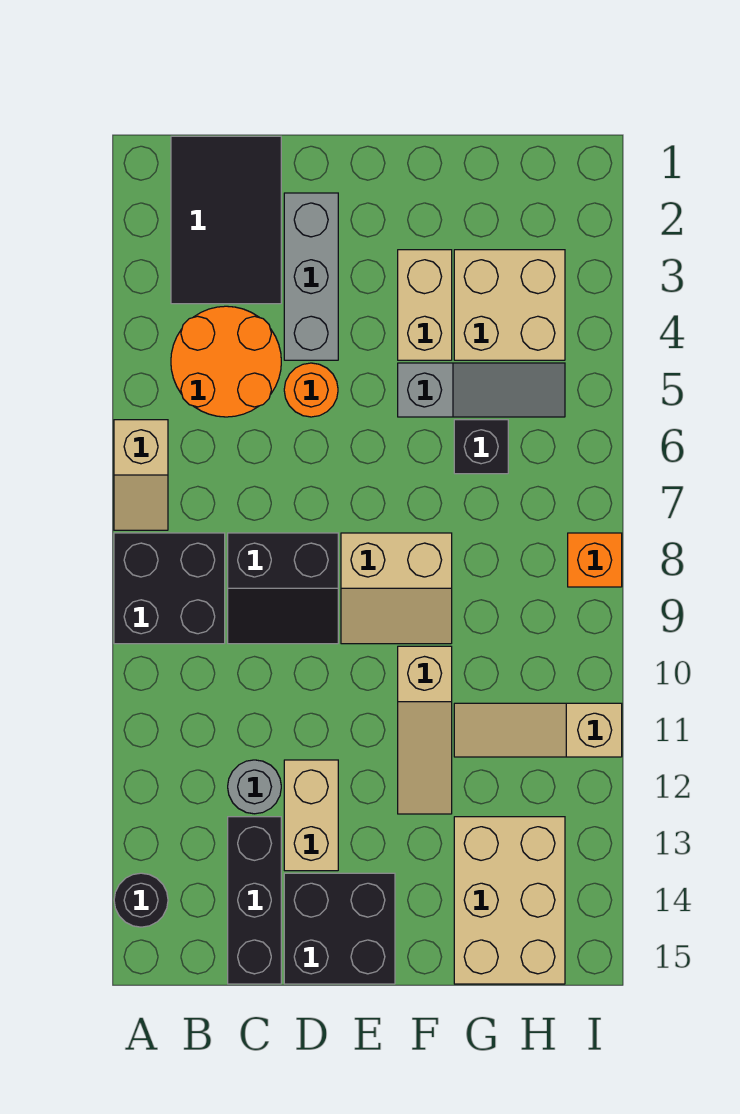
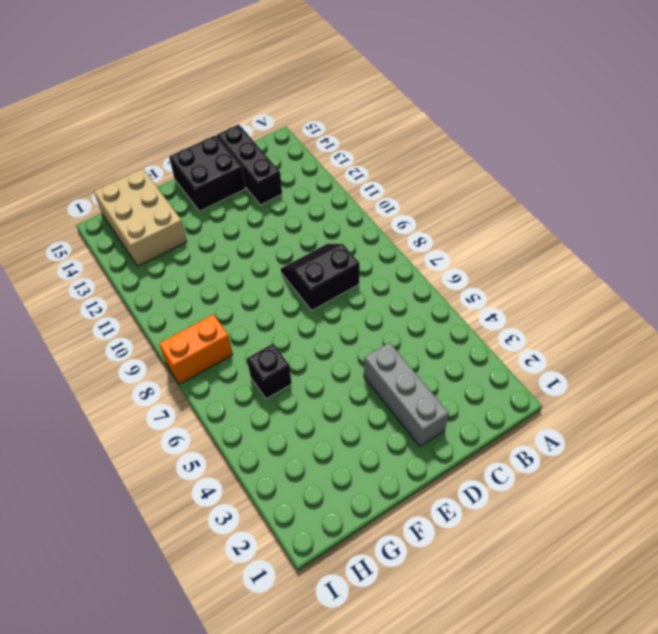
orange brick H8:I8 level 1 -> orange brick I8 level 1
none -> tan slope A6:A7 level 1 top 6
none -> black brick A8:B9 level 1
none -> black round brick A14 level 1

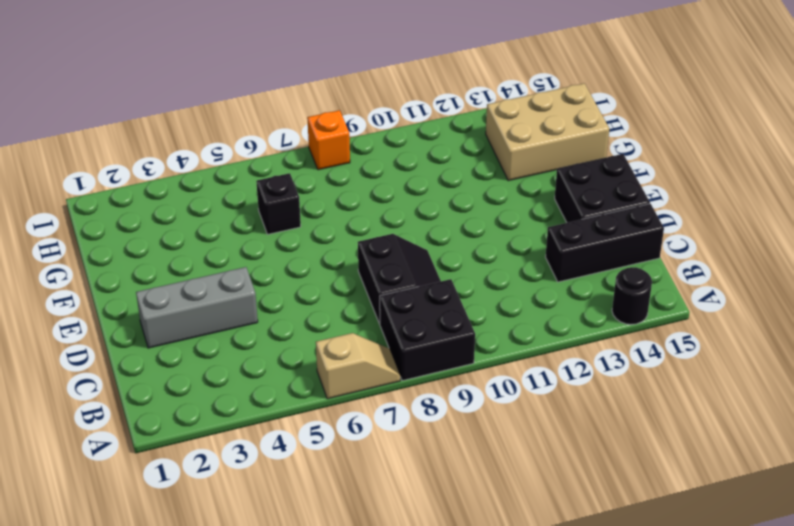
none -> black tile B1:C3 level 1
none -> orange round brick B4:C5 level 1
none -> grey round brick C12 level 1

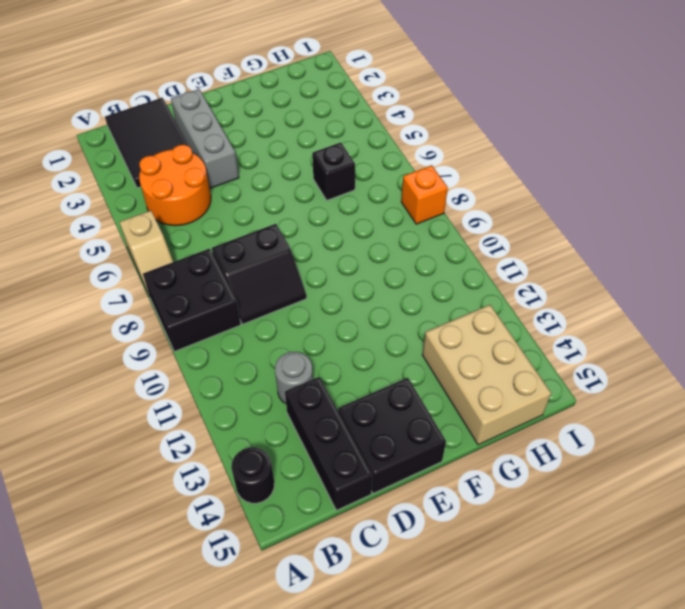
none -> orange round brick D5 level 1
none -> tan brick D12:D13 level 1
none -> tan slope E8:F9 level 1 top 8

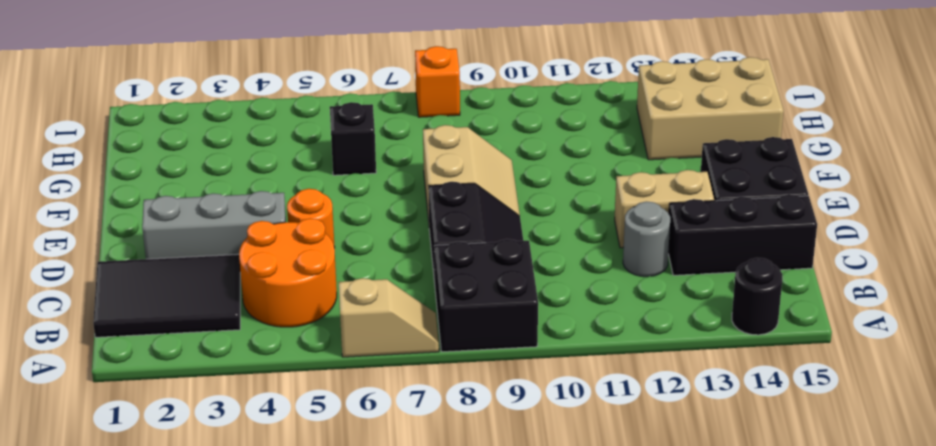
none -> tan brick F3:F4 level 1
none -> grey slope F5:H5 level 1 top F
none -> tan slope F10:F12 level 1 top 10

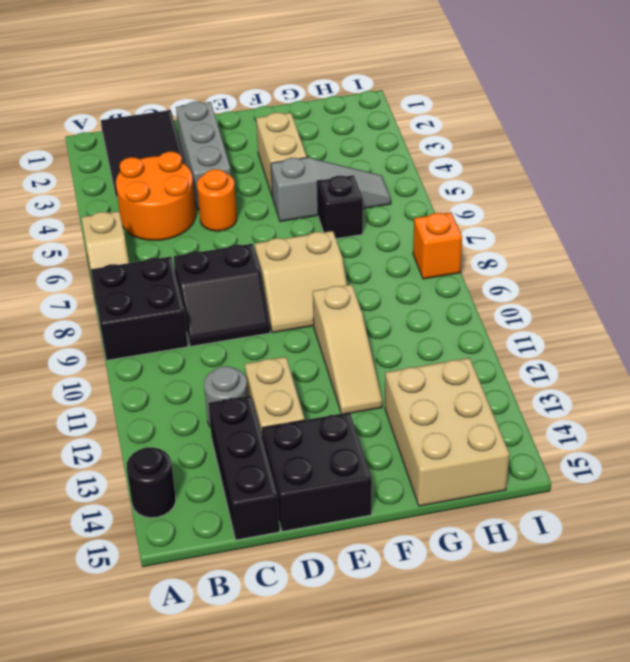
none -> tan brick G3:H4 level 1
none -> tan slope G11:I11 level 1 top I

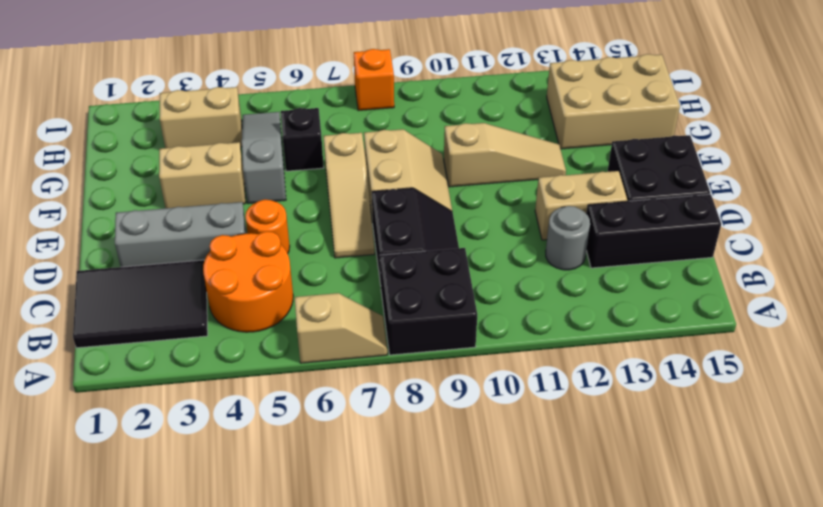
tan slope D7:F7 level 1 top F -> tan slope G11:I11 level 1 top I
tan brick H3:H4 level 1 -> tan brick G3:H4 level 1
none -> black round brick A14 level 1

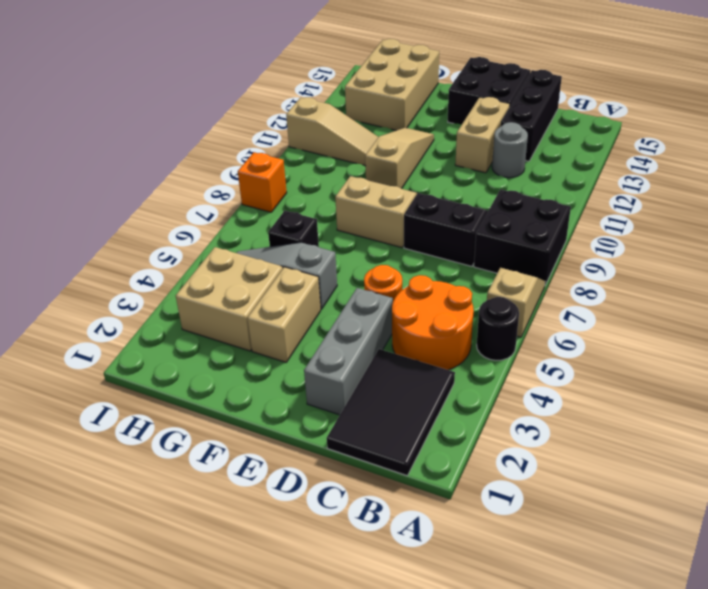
black round brick A5 level 1 -> black round brick A14 level 1

